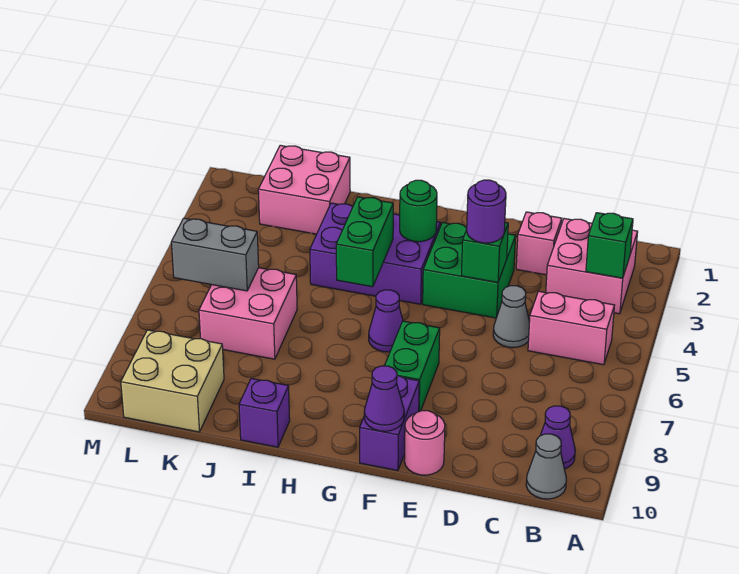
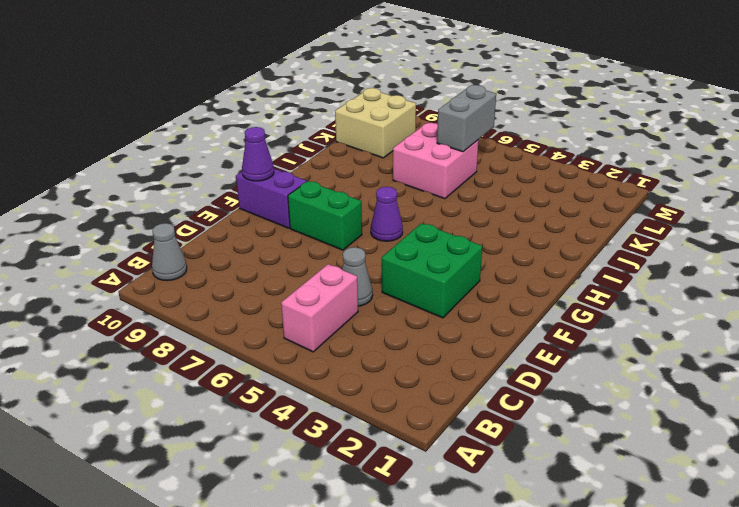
none -> pink brick B2:C3 level 1
none -> purple cone B9 level 1
none -> pink brick D2 level 1

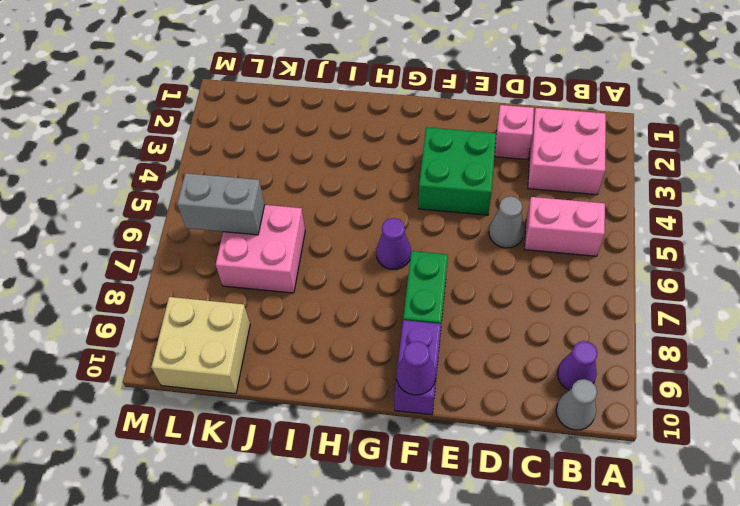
none -> pink round brick E10 level 1
none -> purple brick G3:I4 level 1
none -> purple brick I10 level 1

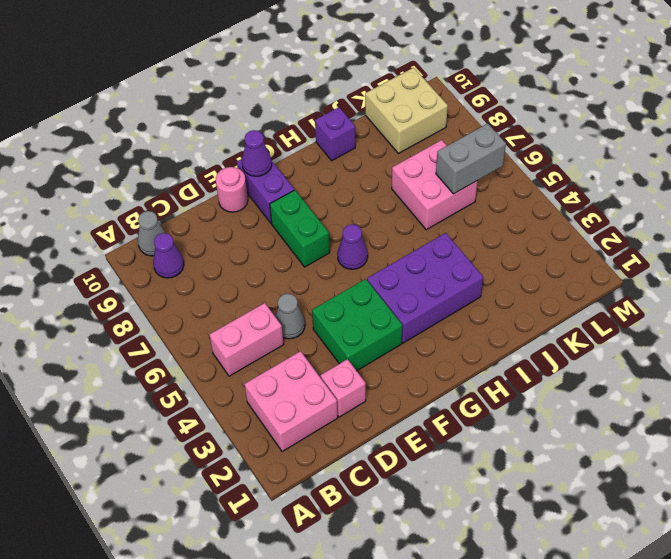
none -> pink brick J1:K2 level 1
none -> green brick B3 level 2
none -> green brick E4 level 2

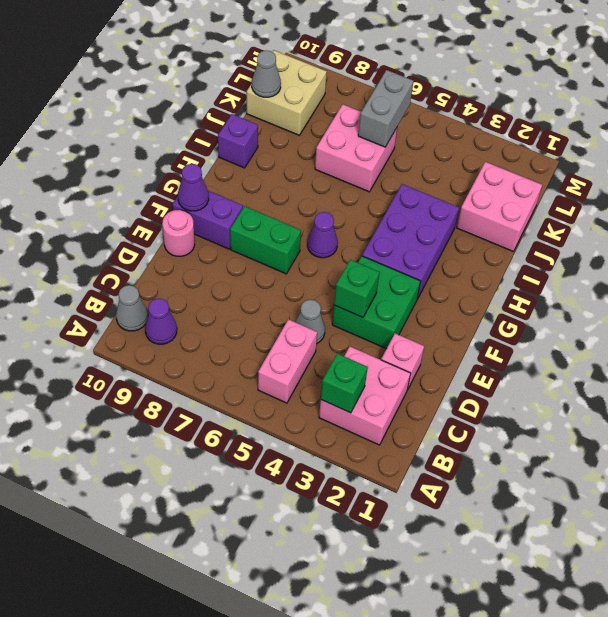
grey cone K10 level 2 -> none
none -> green round brick G3 level 2
none -> green brick H4:H5 level 2
none -> purple round brick E4 level 3

